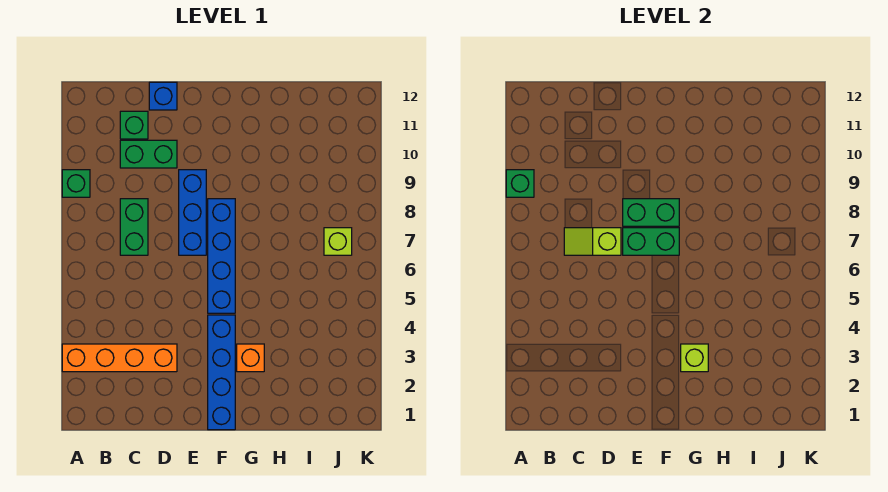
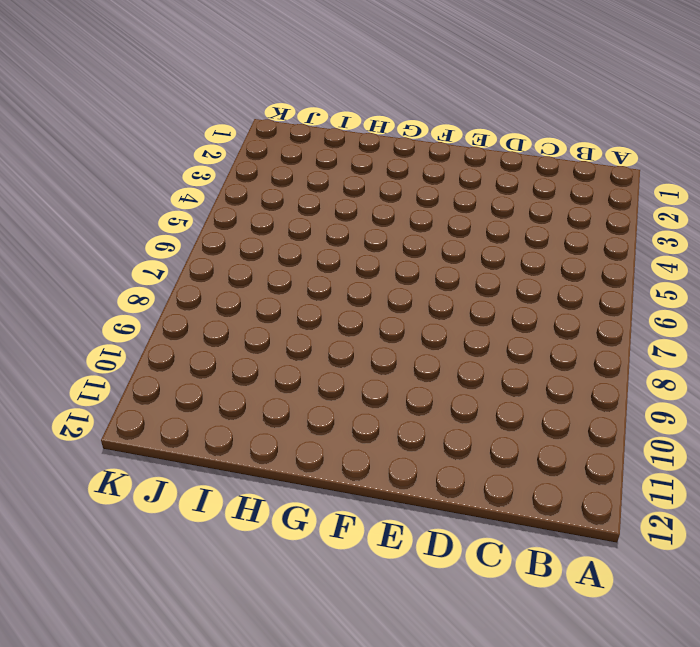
none -> orange brick A3:D3 level 1
none -> green brick A9 level 1
none -> green brick C7:C8 level 1

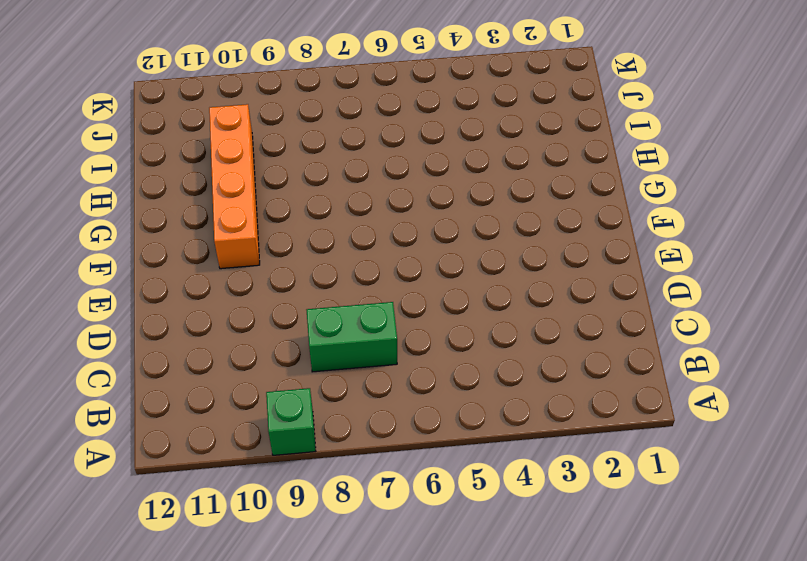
orange brick F10:I10 level 1 -> orange brick A3:D3 level 1
none -> green brick C10:D10 level 1
none -> green brick C11 level 1
none -> blue brick D12 level 1

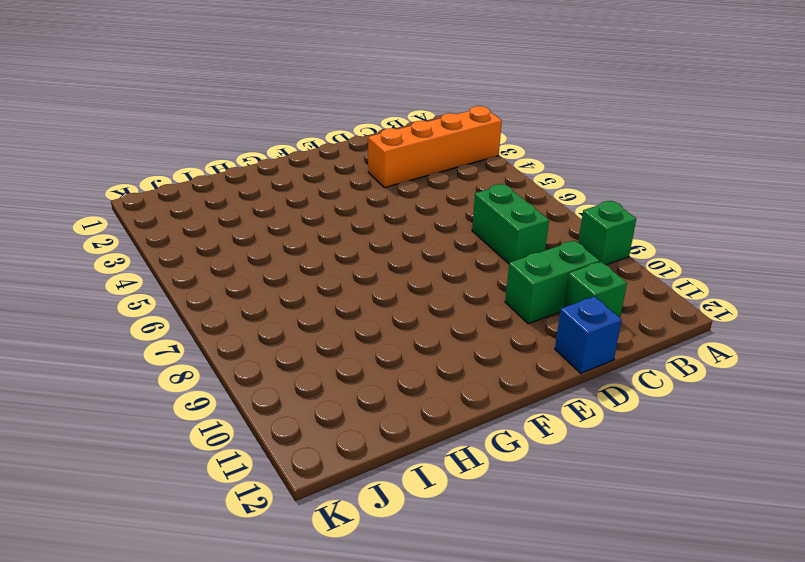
none -> blue brick E7:E9 level 1
none -> blue brick F1:F4 level 1
none -> blue brick F5:F8 level 1

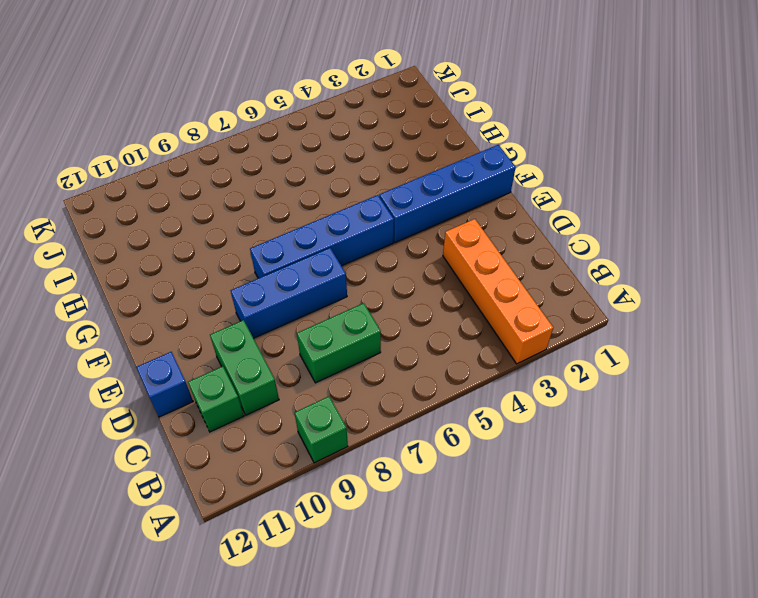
none -> orange brick G3 level 1
none -> lime brick J7 level 1
none -> green brick A9 level 2

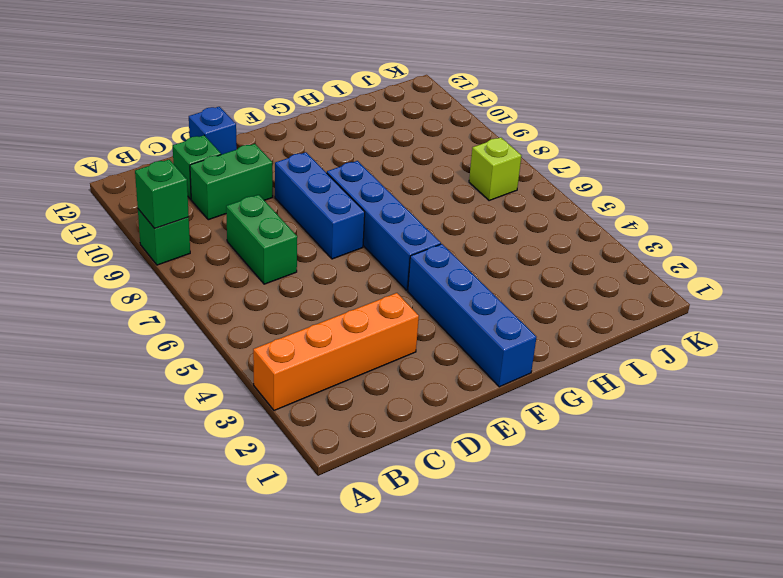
none -> orange brick G3 level 1
none -> lime slope C7:D7 level 2 top D
none -> green brick E7:F7 level 2

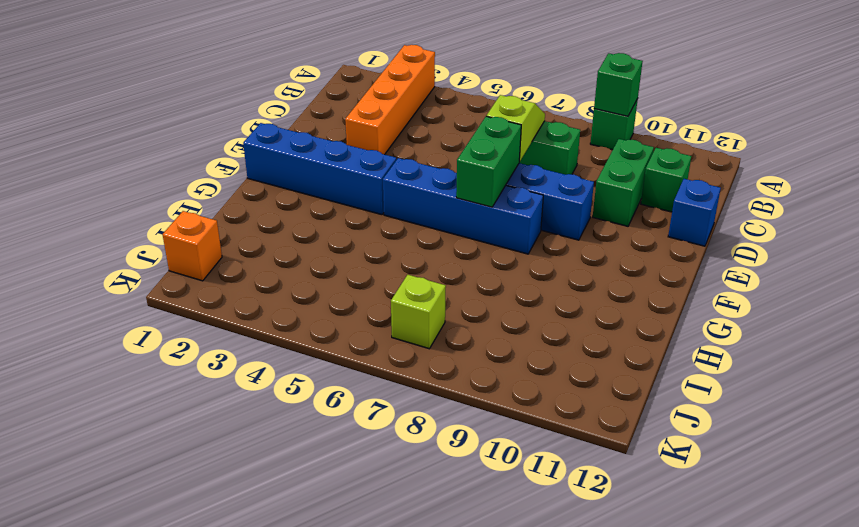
orange brick J1 level 1 -> orange brick G3 level 1
none -> green brick E8:F8 level 2
none -> lime brick G3 level 2

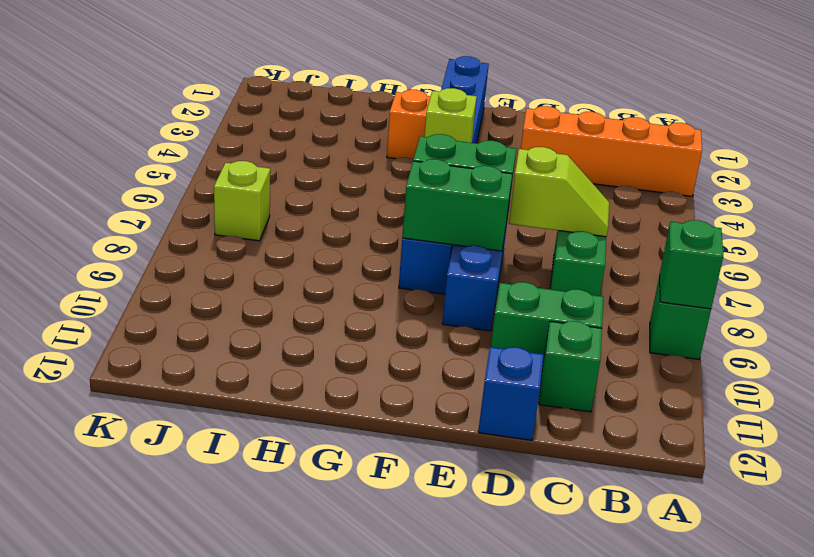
lime brick F5 level 2 -> lime brick G3 level 2

